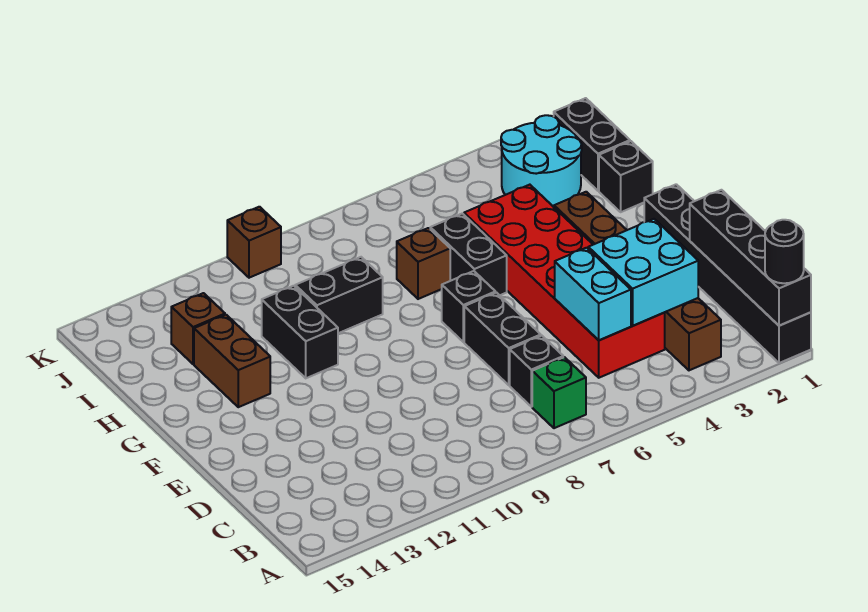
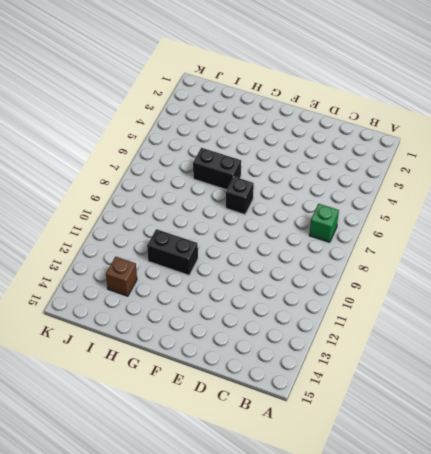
none -> black brick A1:F1 level 1
none -> brown brick B3:G3 level 1
none -> red brick C4:H5 level 1

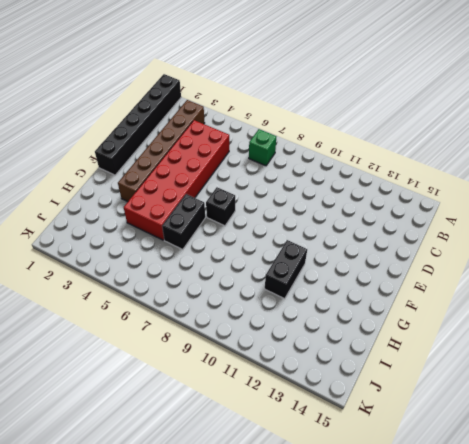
none -> black brick C7 level 1
none -> black brick D7:E7 level 1
none -> brown brick G13:H13 level 1

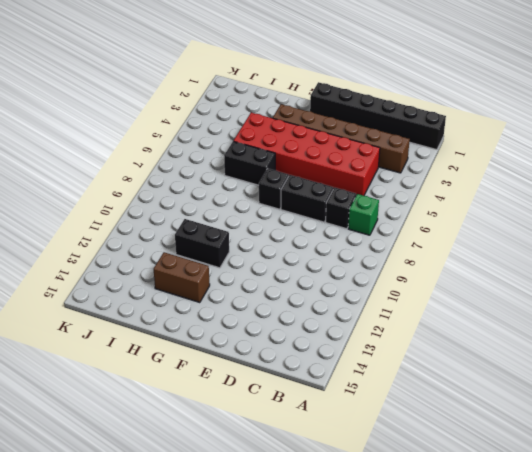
none -> black brick H1 level 1
none -> brown brick H7 level 1
none -> black brick H9:H10 level 1

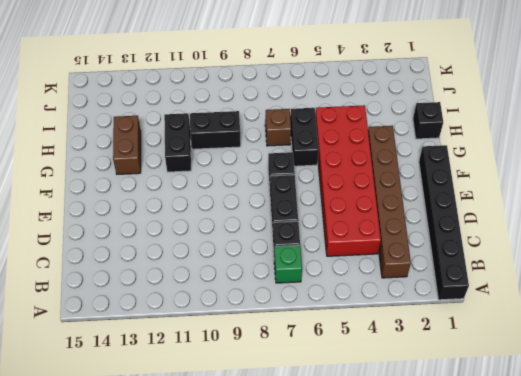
none -> black brick I1:J1 level 1
none -> cyan round brick I2:J3 level 1
none -> brown brick I13 level 1

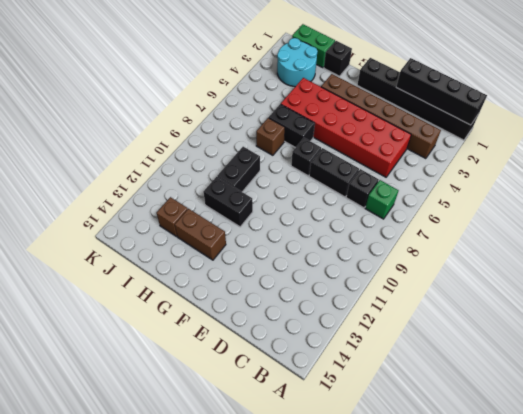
green brick I1:J1 level 1 -> black brick I1:J1 level 1
none -> brown brick K10 level 1
none -> cyan brick C3:D4 level 2
none -> cyan brick C5:D5 level 2

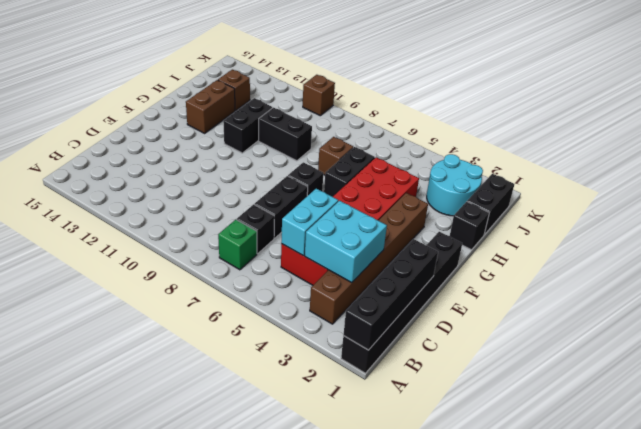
none -> black round brick A1 level 3

